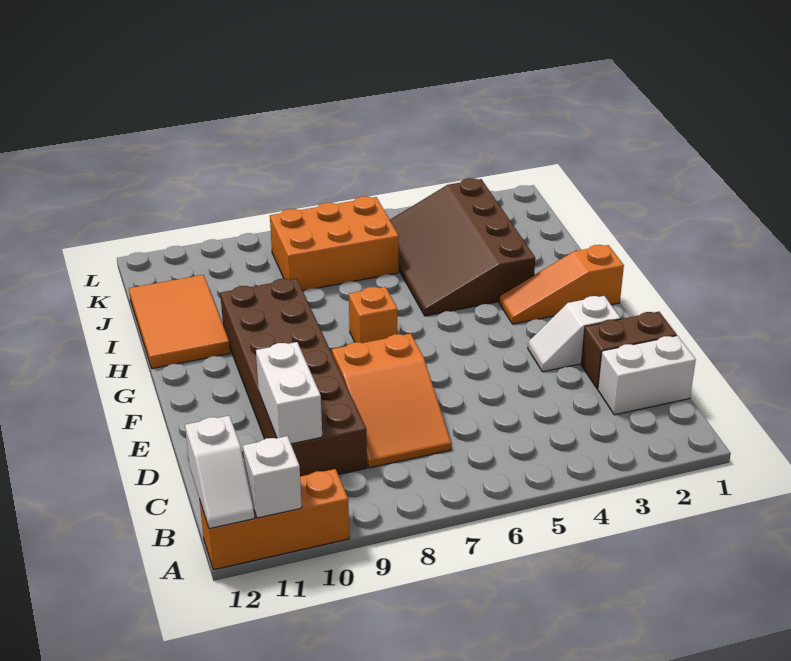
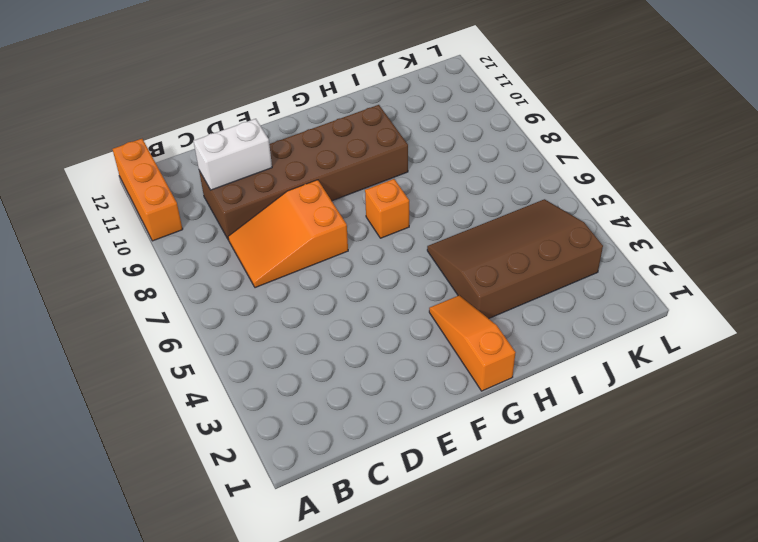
none -> white brick C1:C2 level 1
none -> brown brick D1:D2 level 1
none -> white slope E2:E3 level 1 top 2

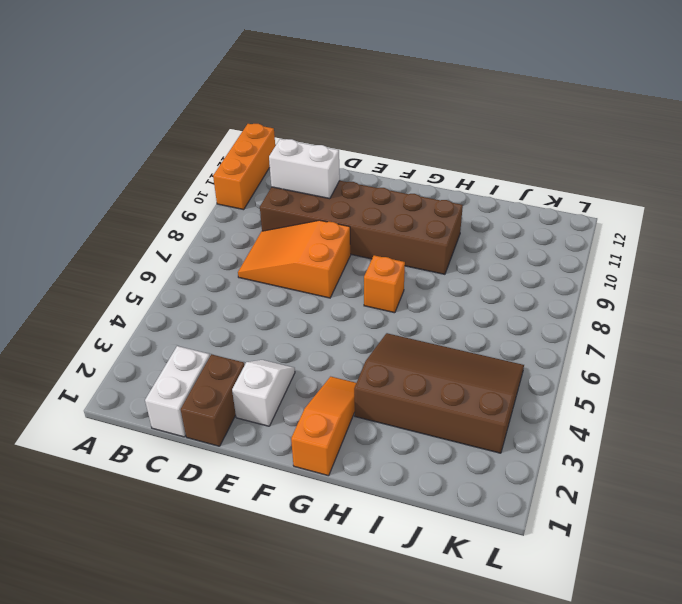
none -> orange tile H11:J12 level 1
none -> orange brick J6:K8 level 1
none -> white brick A11 level 2

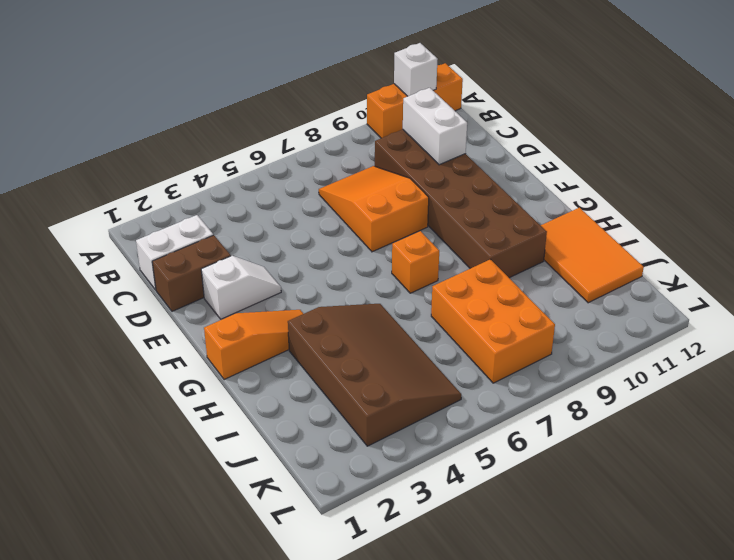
orange brick I7:K8 level 1 -> orange brick J6:K8 level 1
none -> white slope A12:B12 level 2 top B

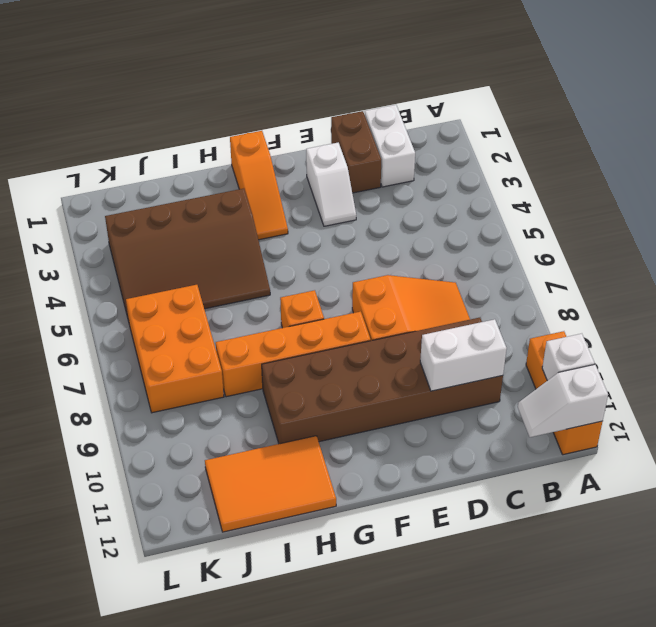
white slope A12:B12 level 2 top A -> white slope A12:B12 level 2 top B
orange brick F8:I8 level 1 -> none

